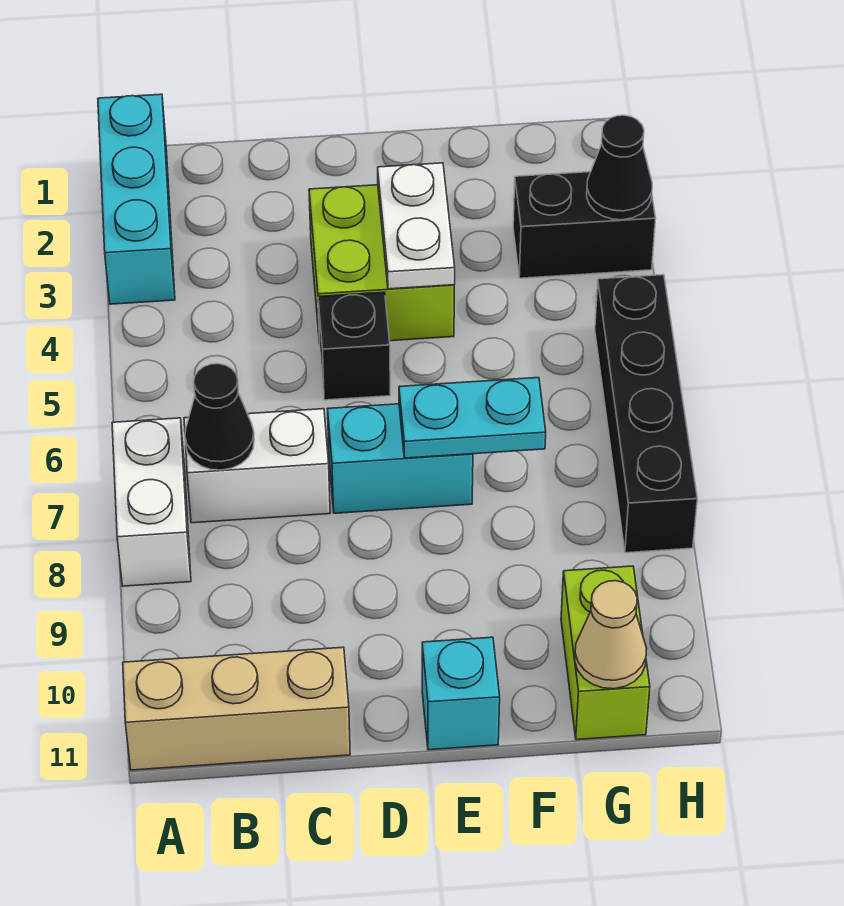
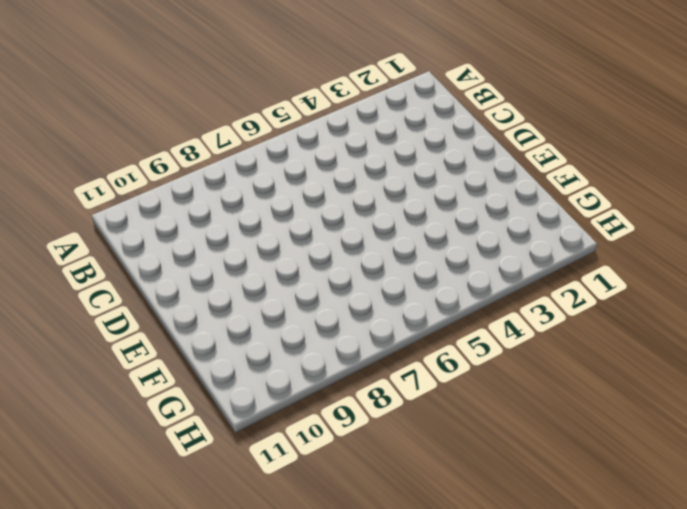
none -> cyan brick A1:A3 level 1
none -> white brick A7:A8 level 1
none -> tan brick A11:C11 level 1

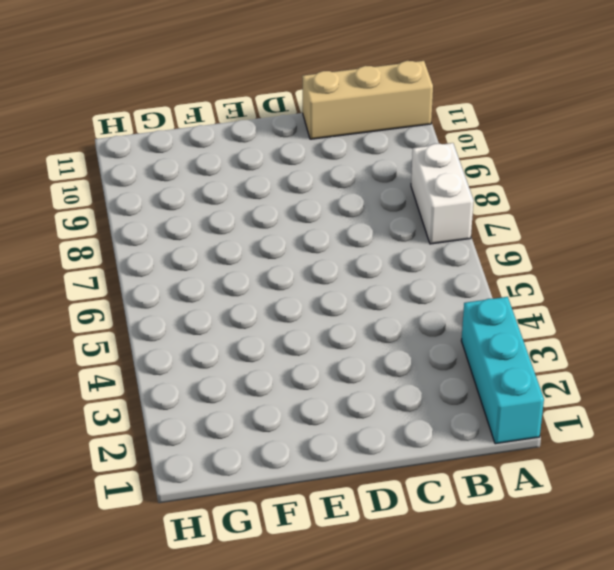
none -> white brick B7:C7 level 1
none -> lime brick D3:E4 level 1
none -> black brick D5 level 1

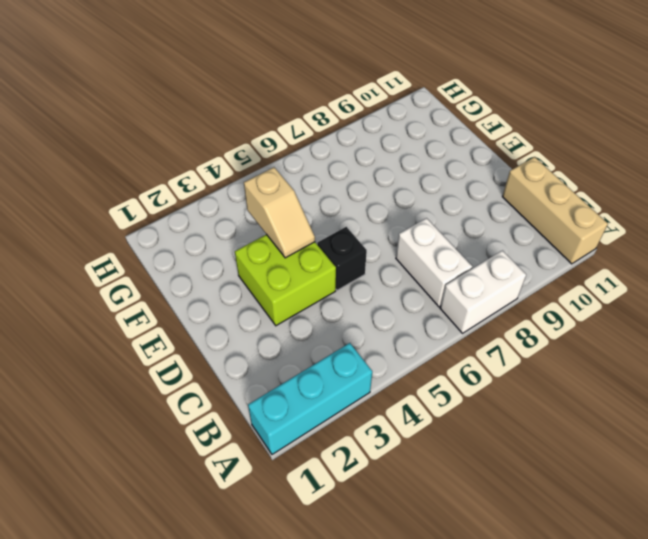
tan slope E4:F4 level 2 top F -> white plate E3:E4 level 2
none -> cyan brick D7:E7 level 1
none -> cyan brick E11 level 1
none -> black brick G3:H3 level 1

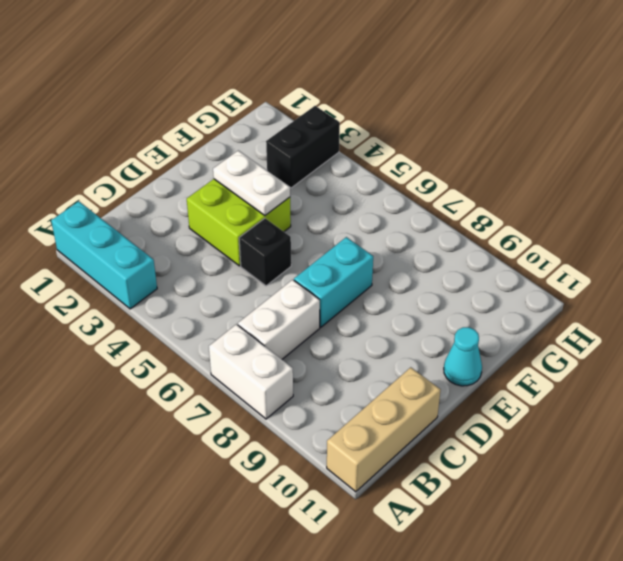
cyan cone E11 level 1 -> cyan brick E11 level 1
none -> lime brick G10:G11 level 1
none -> black brick H5:H8 level 1
none -> black cone B7 level 2

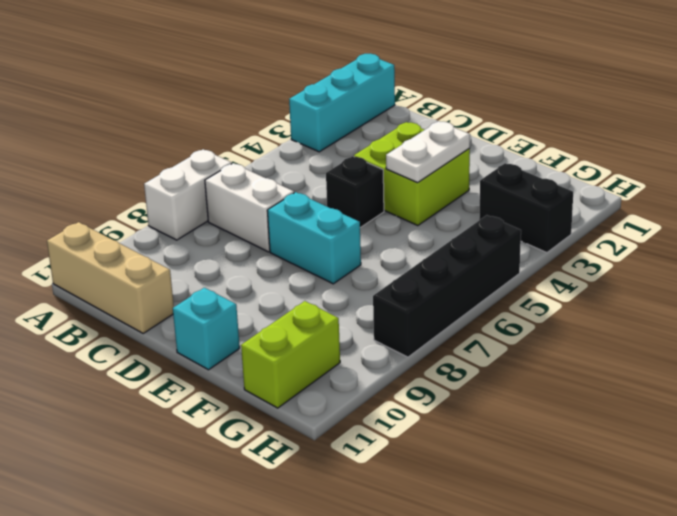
none -> black cone B7 level 2
none -> cyan plate E7:F7 level 2
none -> tan cone G11 level 2

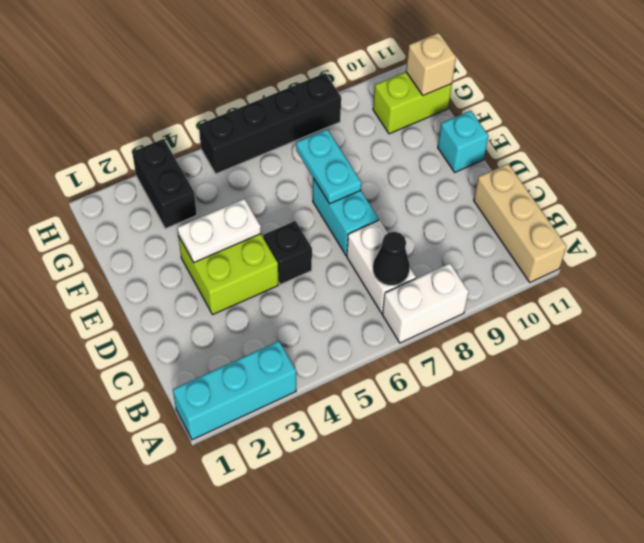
tan brick G11 level 2 -> tan cone G11 level 2
none -> black cone H3 level 2

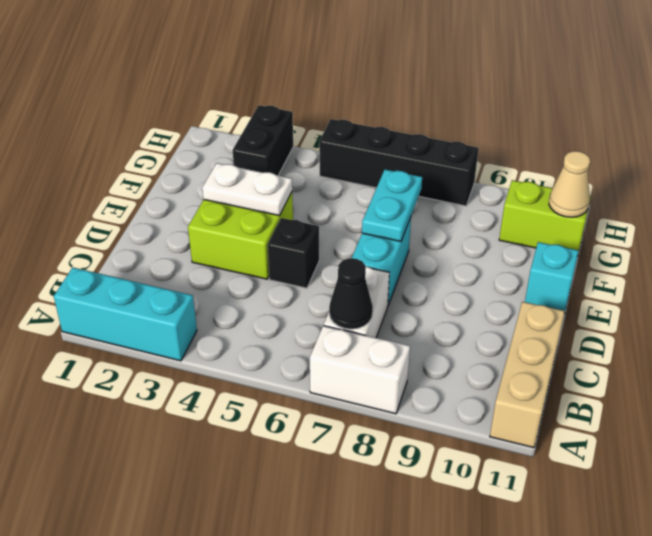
none -> black cone H3 level 2

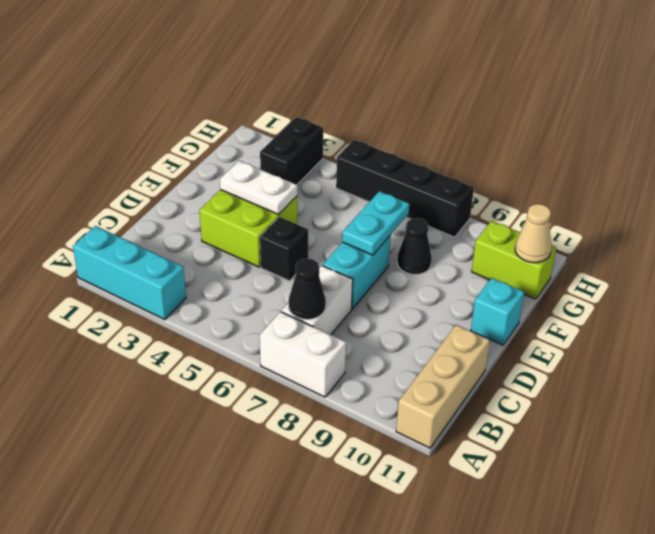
black cone F8 level 1 -> black cone H3 level 2

